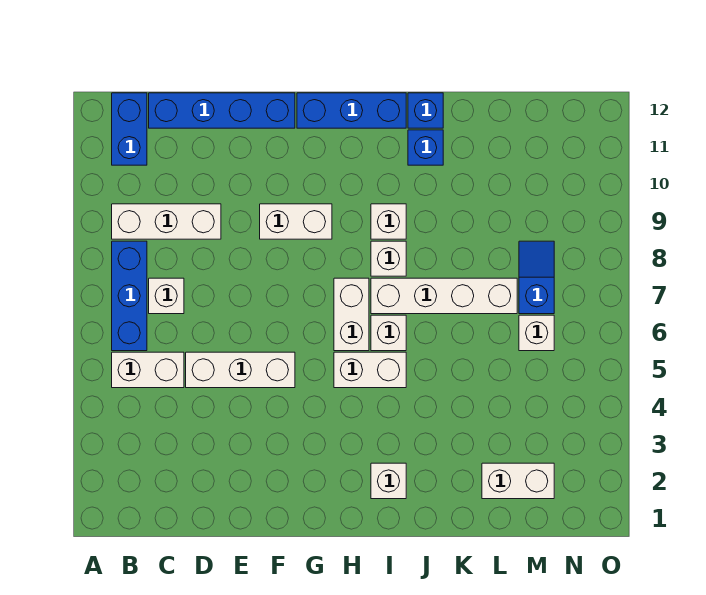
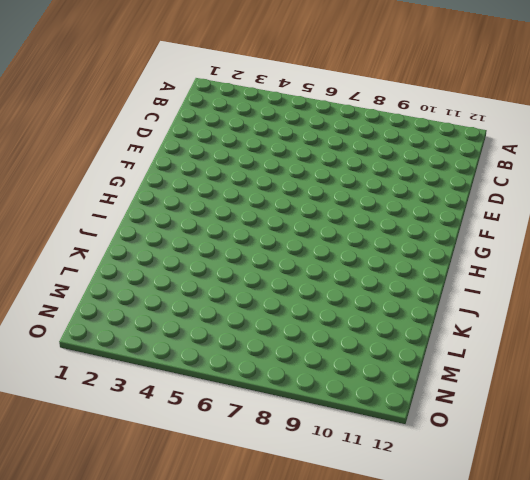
none -> white brick B5:C5 level 1
none -> blue brick B6:B8 level 1
none -> white brick B9:D9 level 1

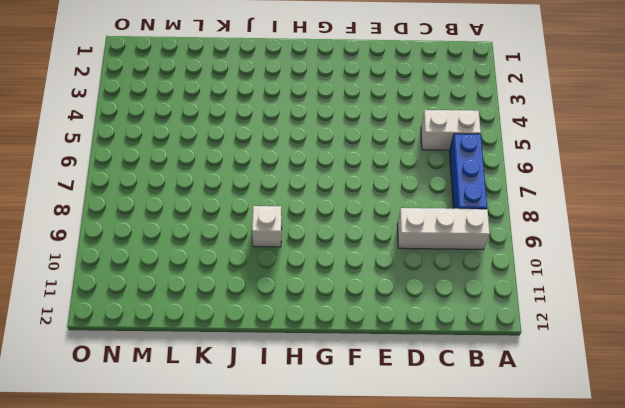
none -> blue brick B11:B12 level 1
none -> white brick C7 level 1
none -> blue brick C12:F12 level 1

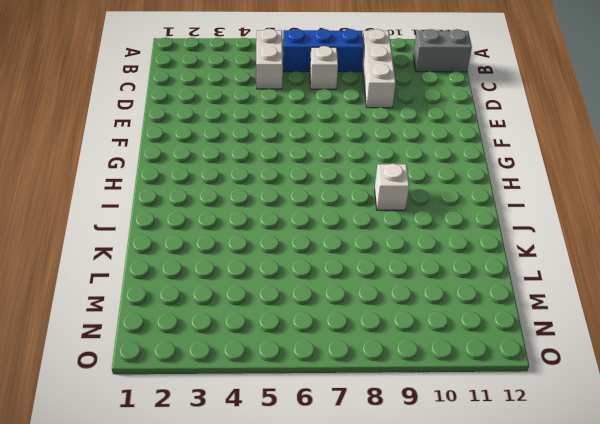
grey brick B11:B12 level 1 -> blue brick B11:B12 level 1
none -> blue brick C12:F12 level 1
none -> white brick D5:F5 level 1
none -> white brick F9:G9 level 1

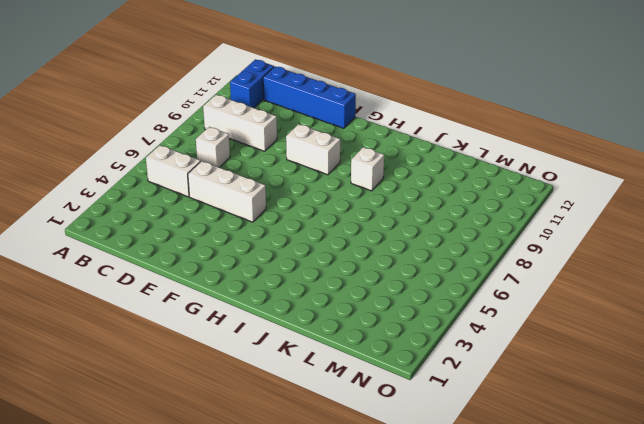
none -> blue brick B6:B8 level 1
none -> blue brick G12:I12 level 1
none -> white brick H5:I5 level 1

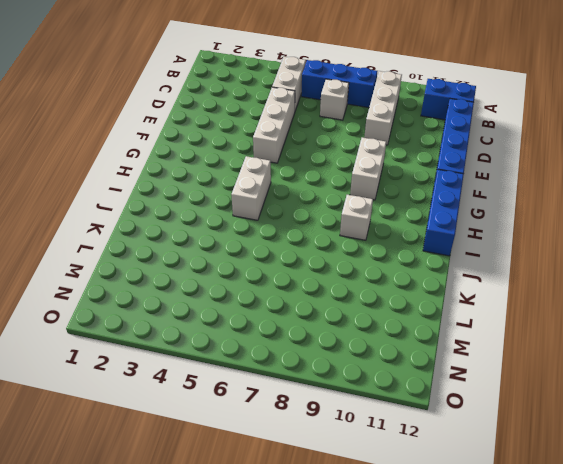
none -> white brick H6:H7 level 1
none -> white brick I2 level 1
none -> white brick I6 level 1

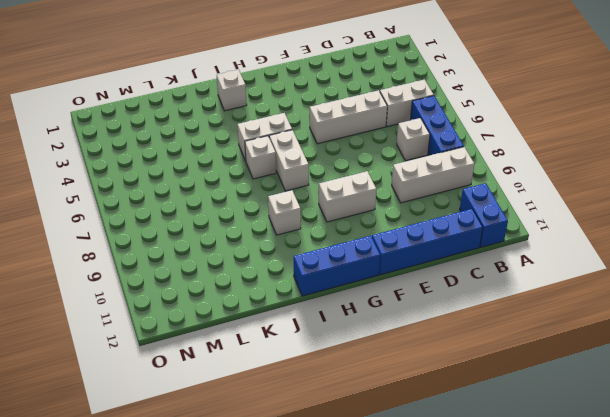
none -> white brick I7:L7 level 1
none -> white brick I8 level 1
none -> blue brick J11 level 1

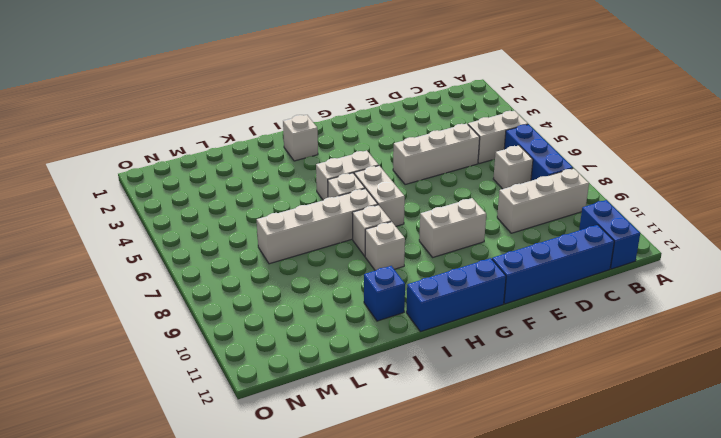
none -> blue brick J12 level 1
none -> white brick L2:M2 level 1
none -> white brick M6 level 1

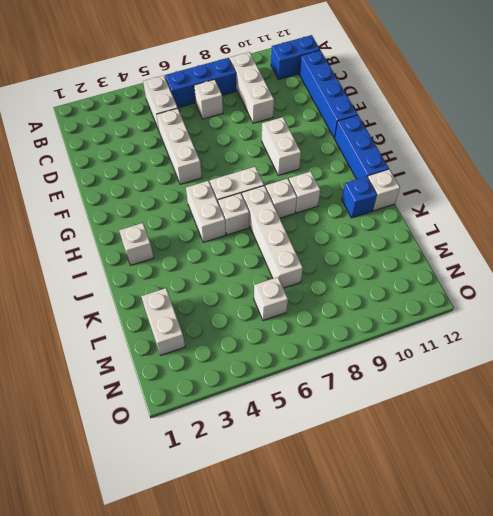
white brick J12 level 1 -> blue brick J12 level 1
none -> blue slope M7:M8 level 1 top 7

